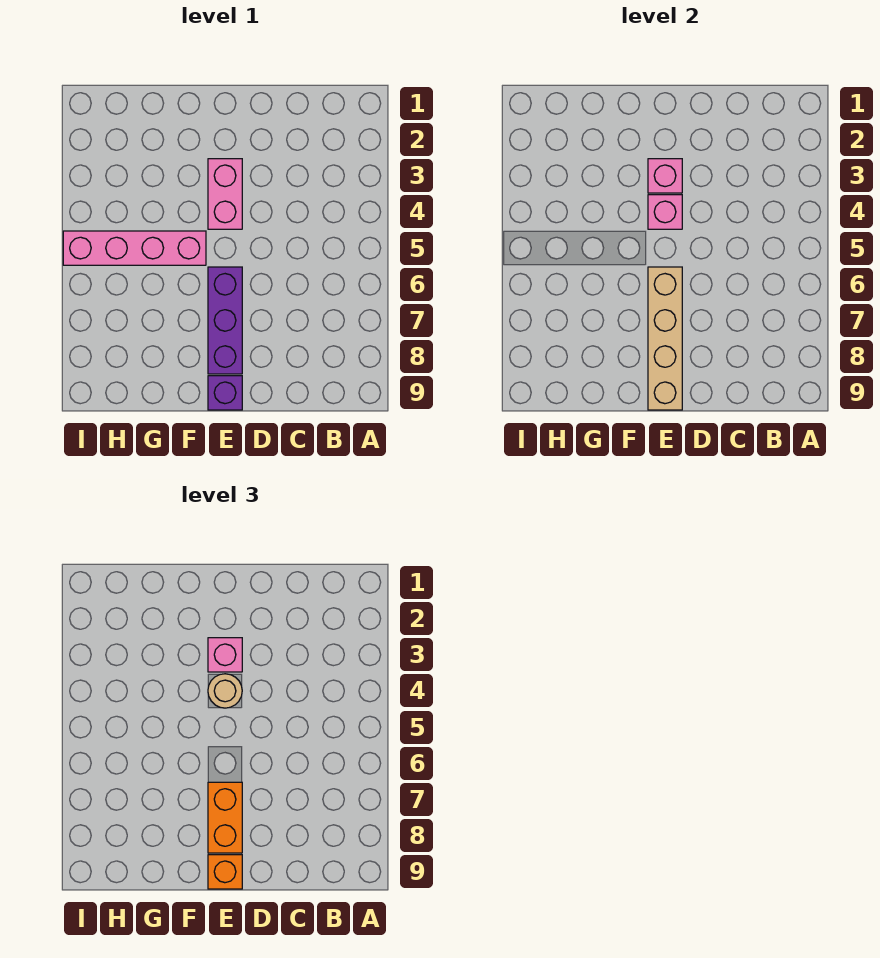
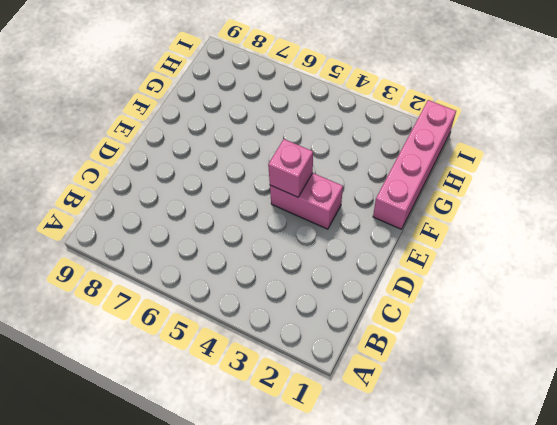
pink brick F1:I1 level 1 -> pink brick F5:I5 level 1
none -> purple brick E6:E8 level 1
none -> purple brick E9 level 1

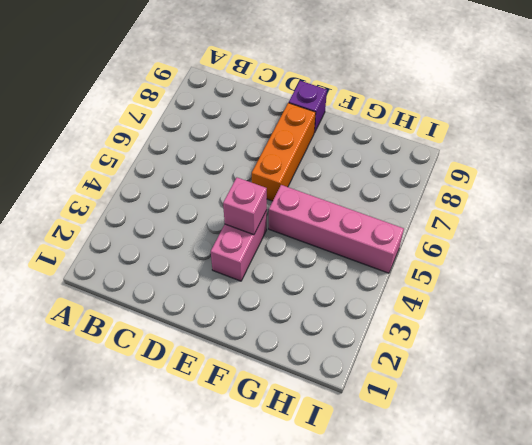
orange brick E6:E8 level 1 -> purple brick E6:E8 level 1
none -> pink brick E3 level 2
none -> tan brick E6:E9 level 2

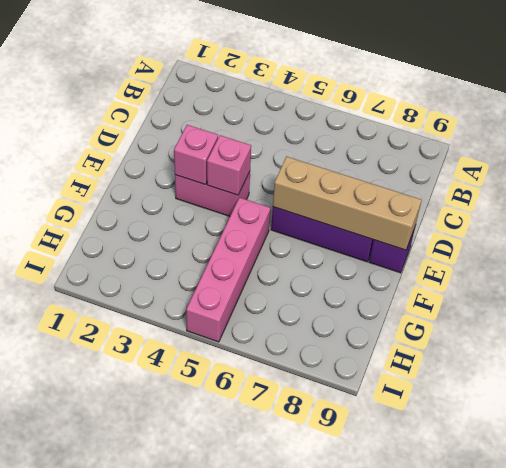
none -> pink brick E3 level 3
none -> tan round brick E4 level 3

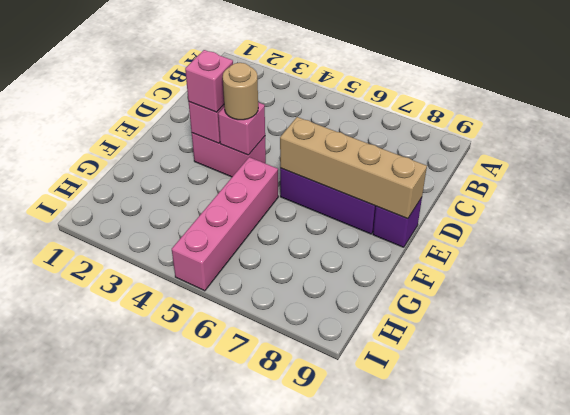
none -> orange brick E7:E8 level 3
none -> orange brick E9 level 3

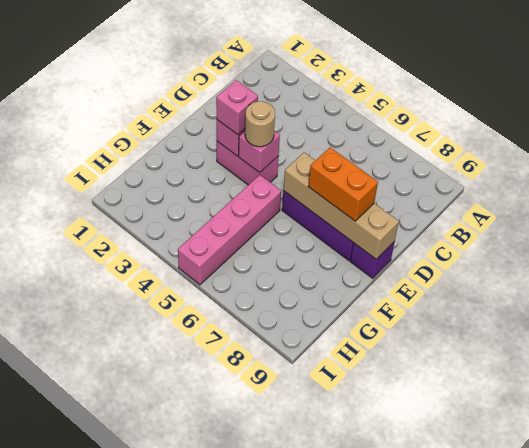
none -> orange brick E9 level 3

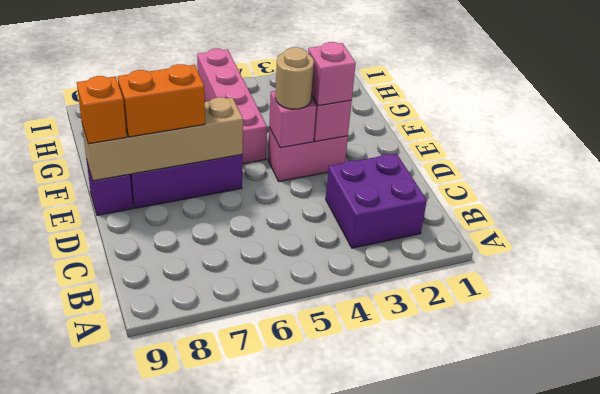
purple brick B2:C3 level 1 -> none

